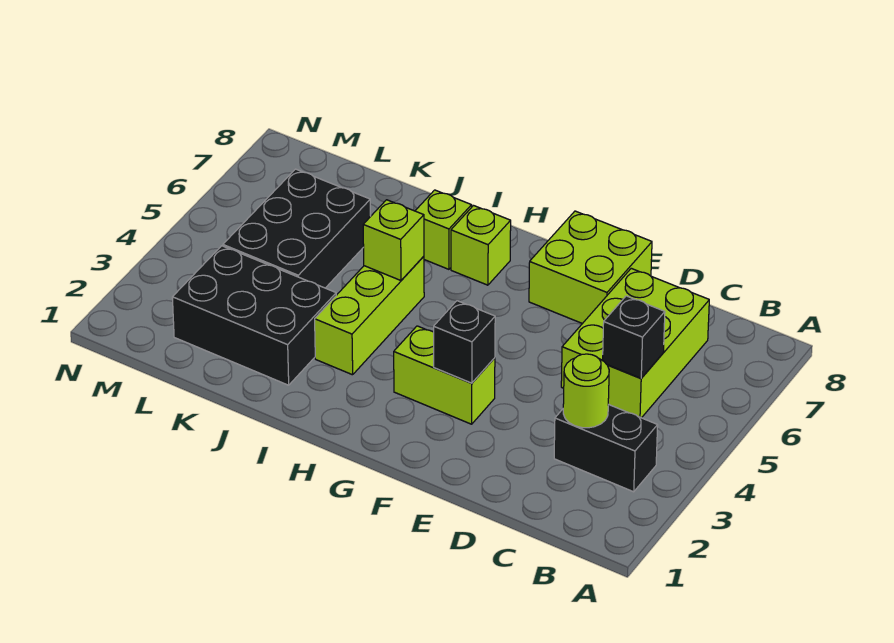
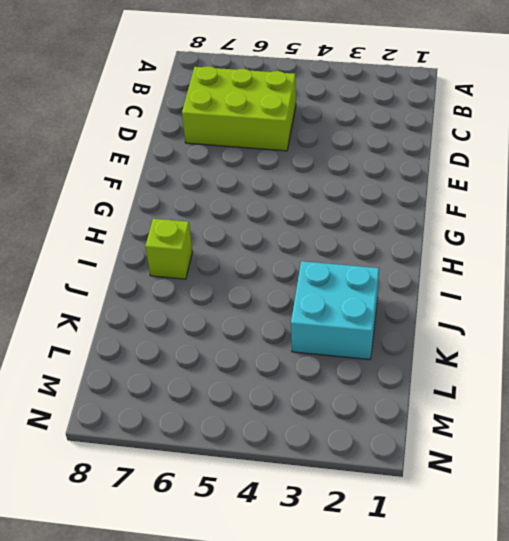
cyan brick J2:K3 level 1 -> black brick J2:L3 level 1
none -> black brick B3:C3 level 1
none -> lime brick E7:F8 level 1
none -> lime brick F3:G3 level 1

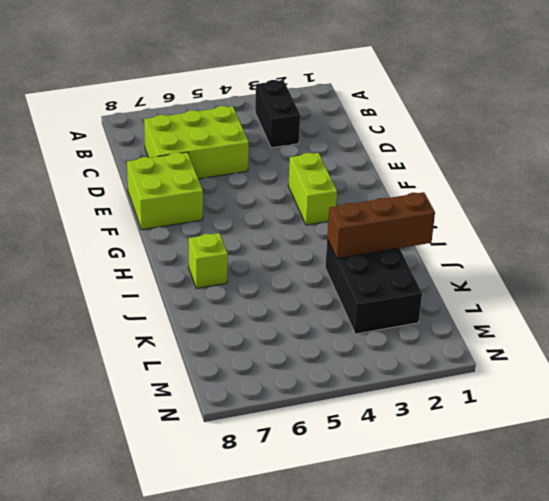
brown brick J1:J3 level 2 -> none
none -> lime brick H7 level 1
none -> lime brick I3:I5 level 1
none -> black brick K4:L6 level 1

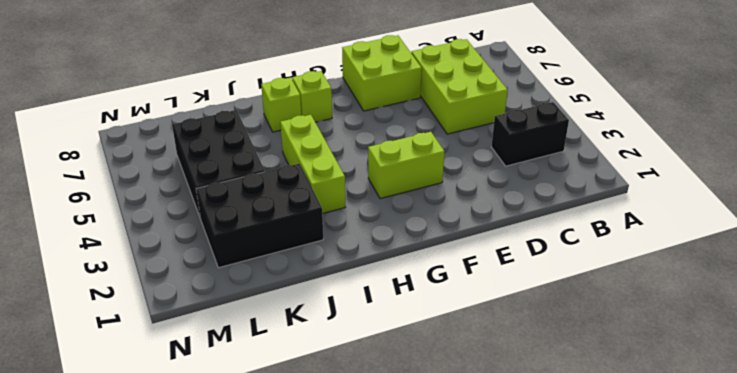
none -> lime round brick C3 level 2
none -> black brick C5 level 2
none -> black brick F3 level 2

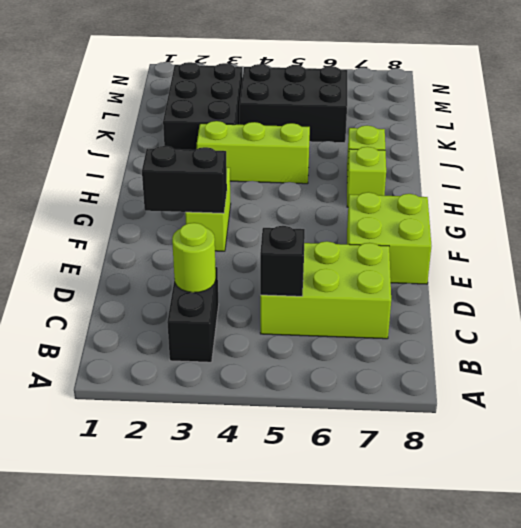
black brick F2:F3 level 2 -> black brick F3 level 2
none -> lime brick I5 level 2

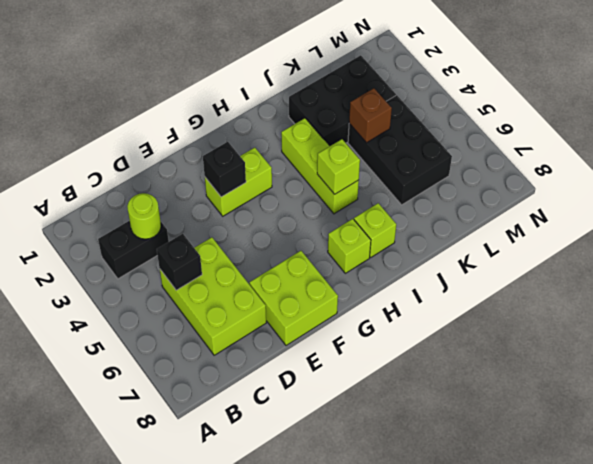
brown brick K4 level 2 -> none

